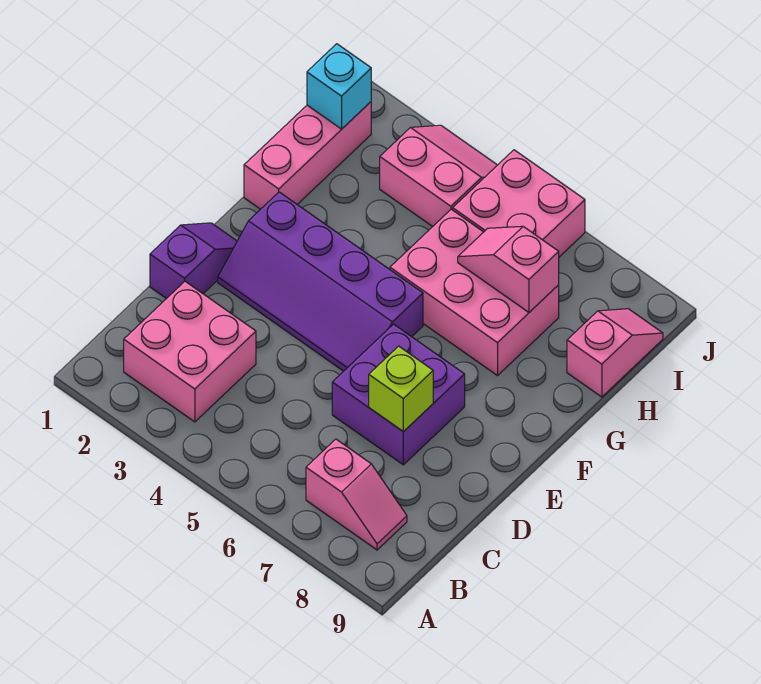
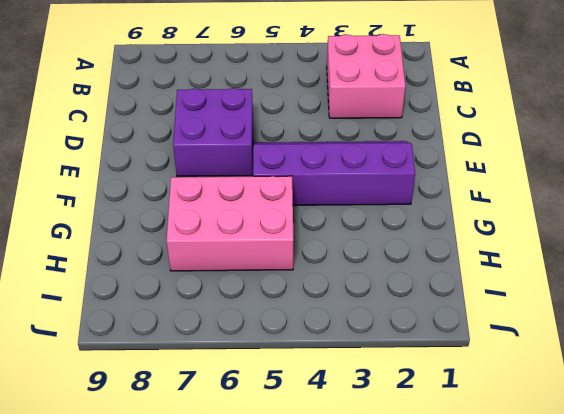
none -> pink slope B7:B8 level 1 top 7
none -> purple slope D1:E1 level 1 top D
none -> pink brick G1:I1 level 1

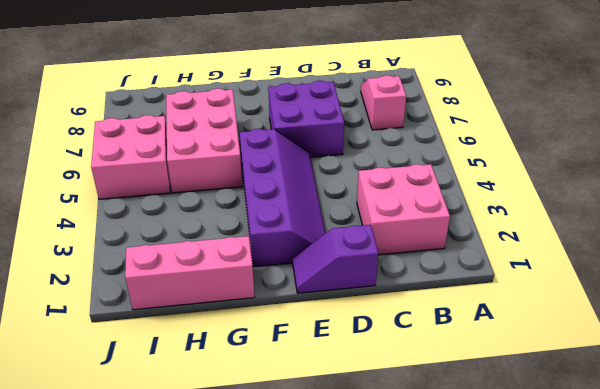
none -> pink slope H9:I9 level 1 top H
none -> pink slope I3:J4 level 1 top I
none -> lime brick D7 level 2

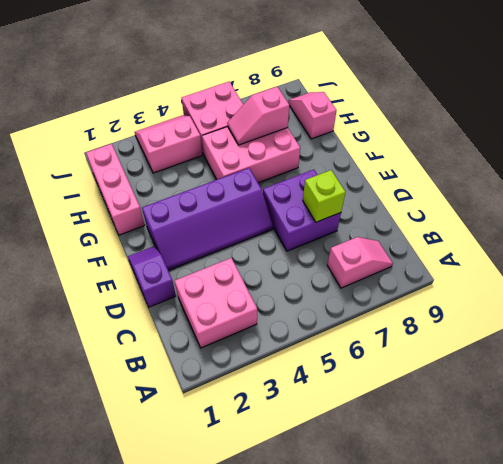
none -> cyan brick I1 level 2

